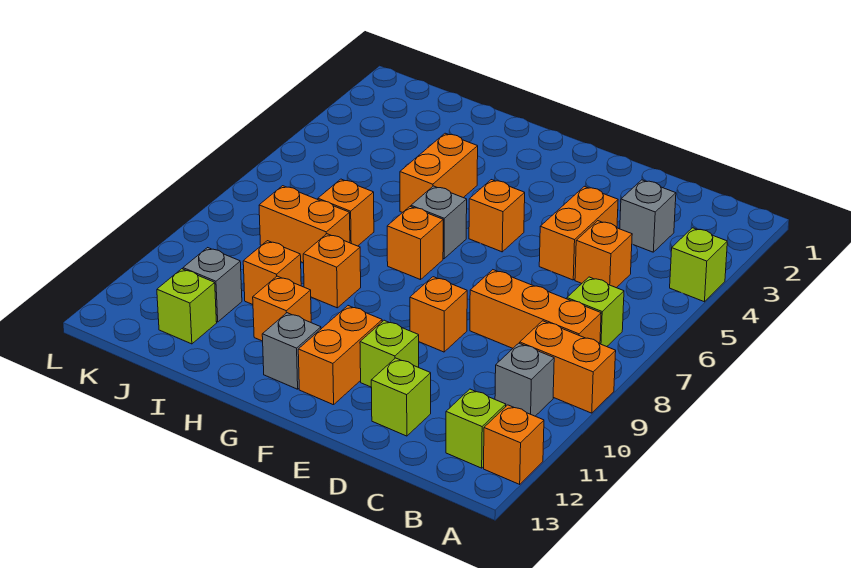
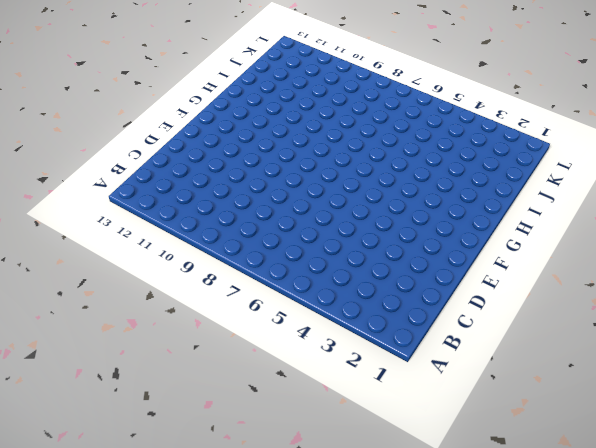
none -> lime brick A4 level 1
none -> orange brick A9:B9 level 1
none -> orange brick A12 level 1

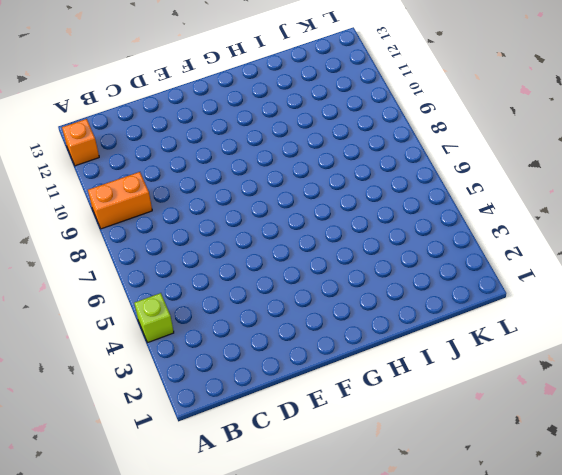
none -> lime brick B7 level 1
none -> orange brick B8:D8 level 1
none -> grey brick B10 level 1

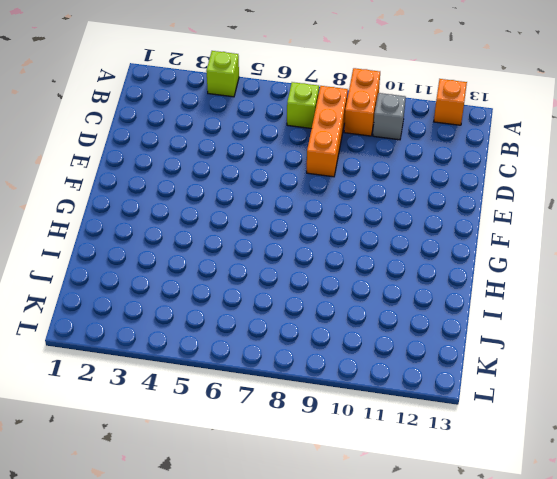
none -> lime brick B12 level 1
none -> grey brick C3 level 1
none -> orange brick C5 level 1

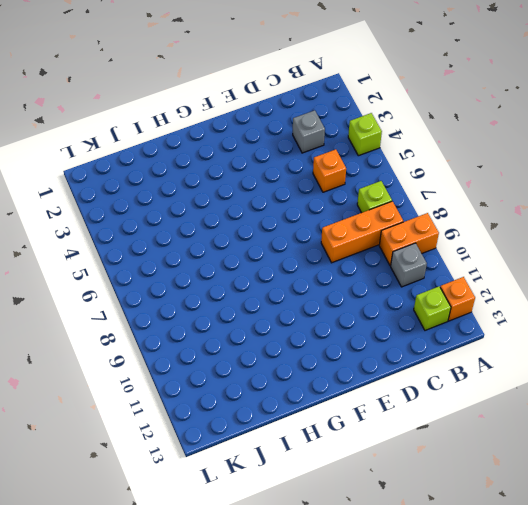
none -> orange brick D4:D5 level 1
none -> lime brick D12 level 1
none -> orange brick E9 level 1

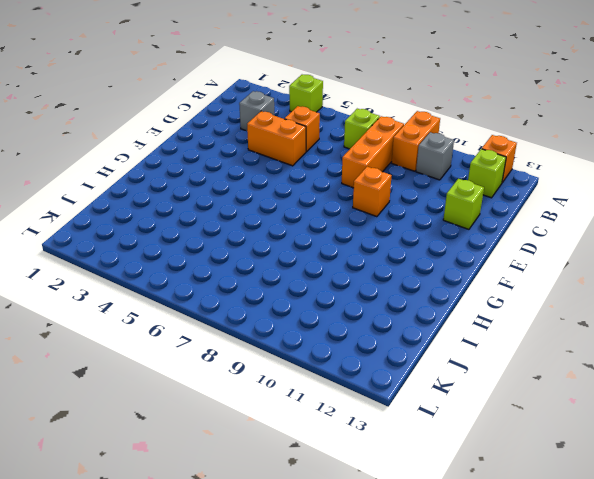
none -> lime brick E11 level 1
none -> orange brick F5 level 1
none -> orange brick F11:F12 level 1

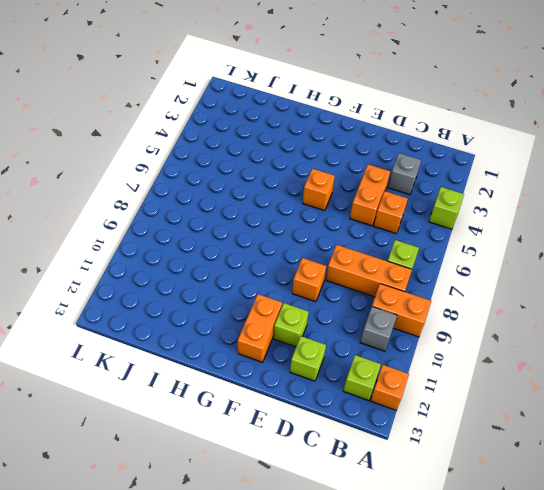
none -> grey brick G6 level 1
none -> orange brick G7 level 1
none -> grey brick G12 level 1

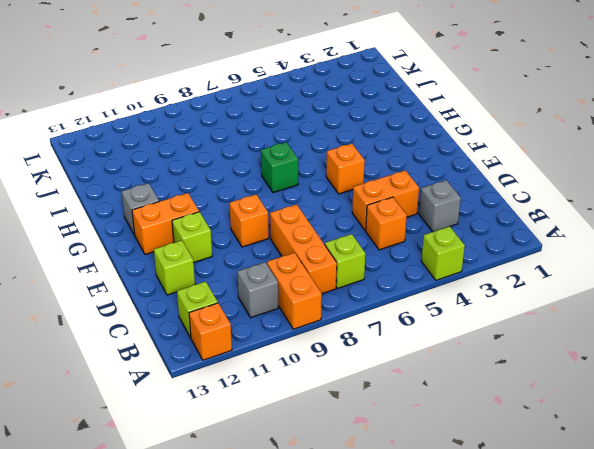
green brick G7 level 1 -> orange brick G7 level 1
none -> grey brick G6 level 1
none -> orange brick H4:H5 level 1
none -> orange brick H9 level 1

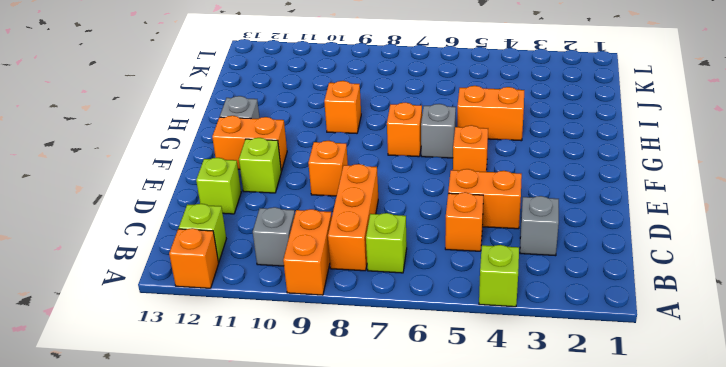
none -> orange brick H11 level 1
none -> orange brick I7 level 1
none -> orange brick I8:J8 level 1

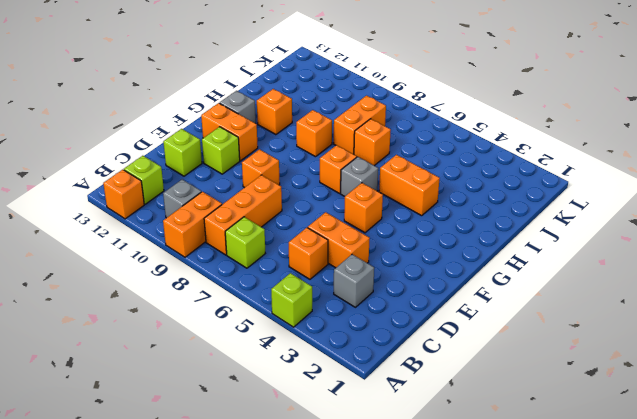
none -> orange brick I10 level 1
none -> grey brick J11 level 1
none -> lime brick J12 level 1

